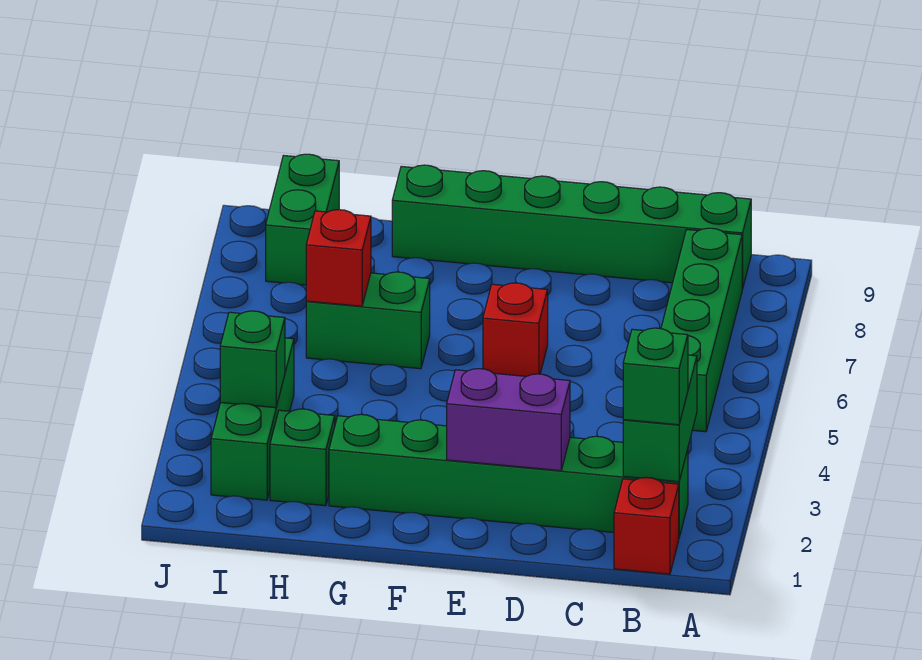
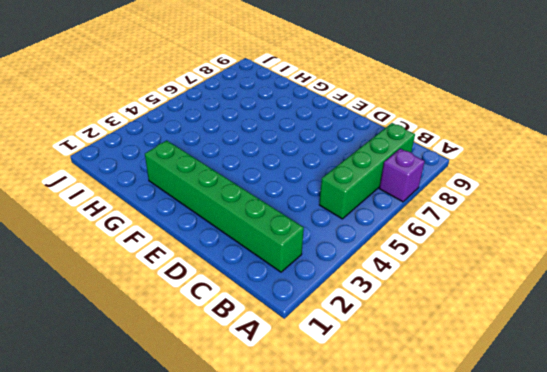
purple brick A7 level 1 -> none
none -> red brick B1 level 1
none -> green brick B9:G9 level 1
none -> red brick E6 level 1

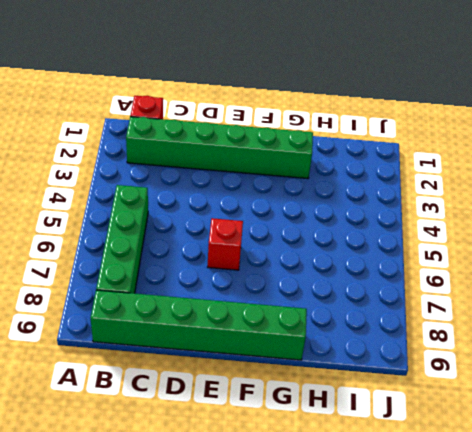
none -> green brick G6:H6 level 1
none -> green brick H2 level 1
none -> green brick I2:I4 level 1

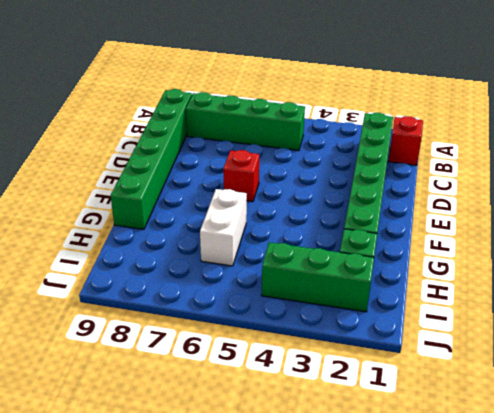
white brick G6:H6 level 1 -> green brick G6:H6 level 1
none -> green brick I8:I9 level 1
none -> green brick B2:B3 level 2
none -> purple brick D2:E2 level 2

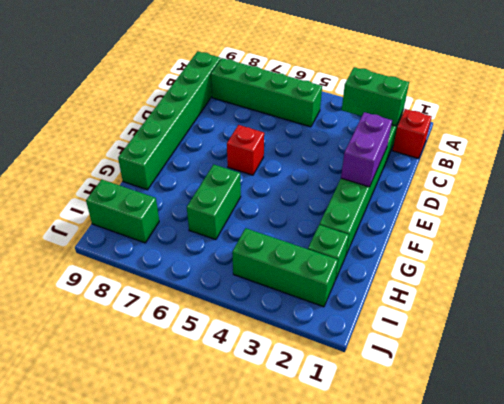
none -> red brick H6 level 2
none -> green brick I3 level 2
none -> green brick B2 level 3

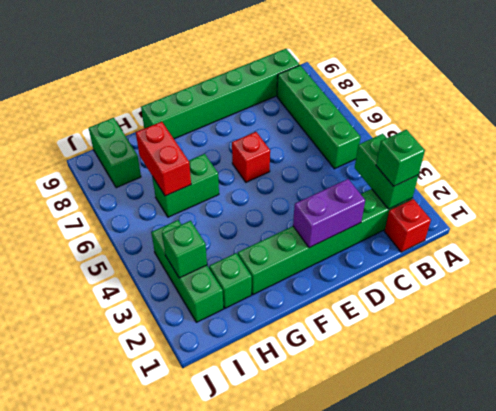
red brick H6:H7 level 2 -> red brick H6 level 2

